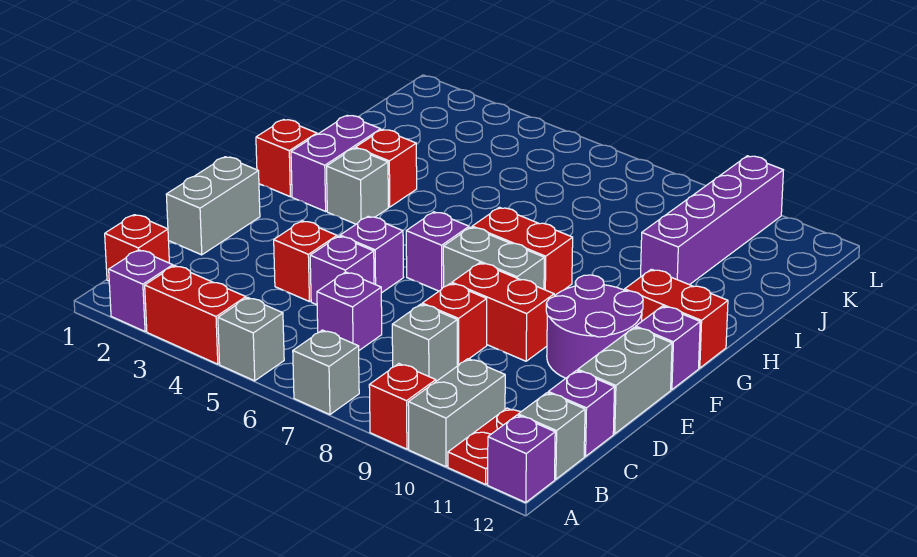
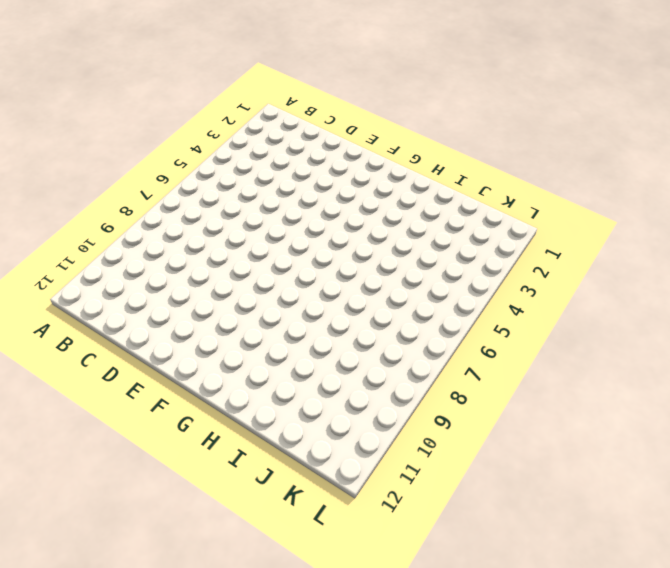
none -> purple brick A2 level 1
none -> red brick A3:A4 level 1
none -> grey brick A5 level 1
none -> grey brick A7 level 1

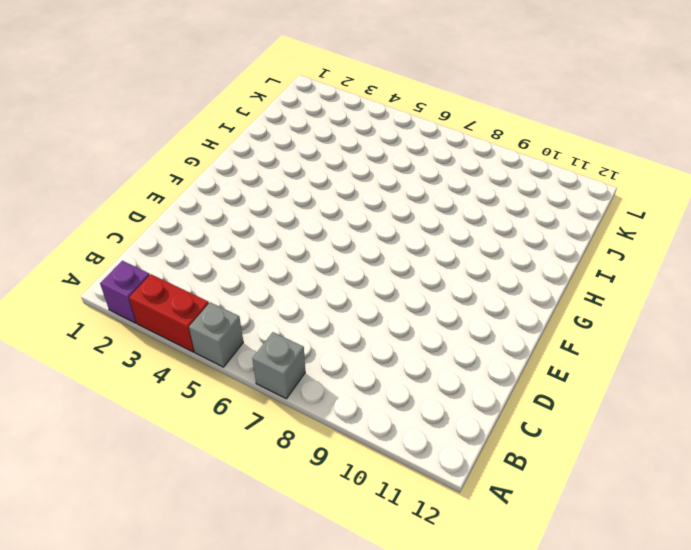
none -> red brick A9 level 1
none -> grey brick A10:B10 level 1
none -> red plate A11:B11 level 1
none -> purple brick A12 level 1

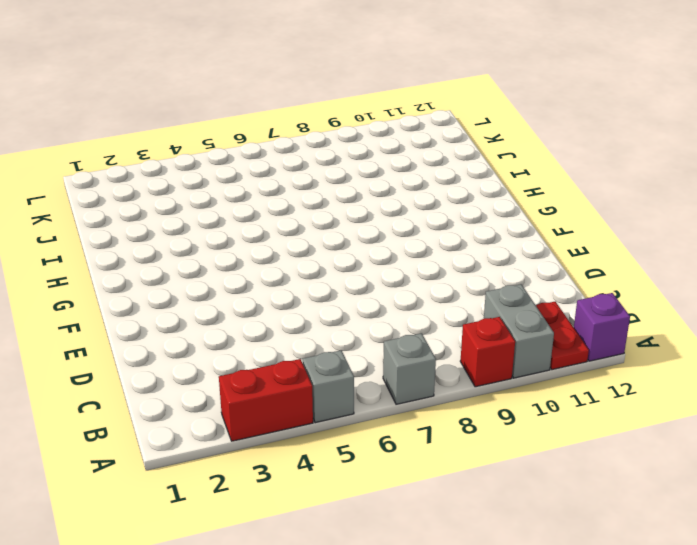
none -> purple brick A2 level 1
none -> red brick B1 level 1
none -> grey brick B12 level 1
none -> purple brick C6 level 1

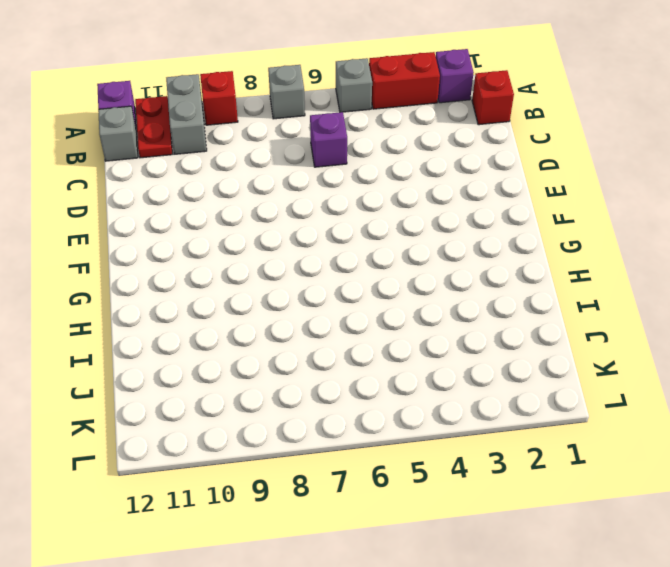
none -> grey brick C8 level 1
none -> purple brick C12 level 1
none -> grey brick D1:E1 level 1
none -> red brick D4 level 1

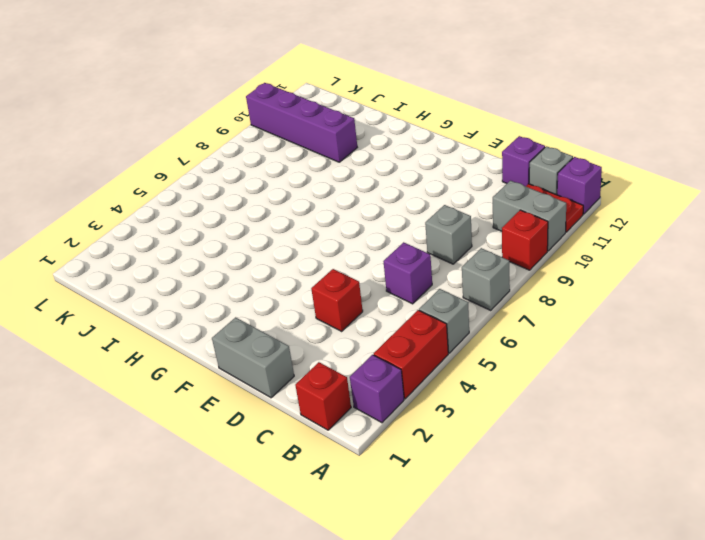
none -> purple brick D5 level 1
none -> red brick D8 level 1
none -> grey brick D12:E12 level 1
none -> purple brick E5 level 1

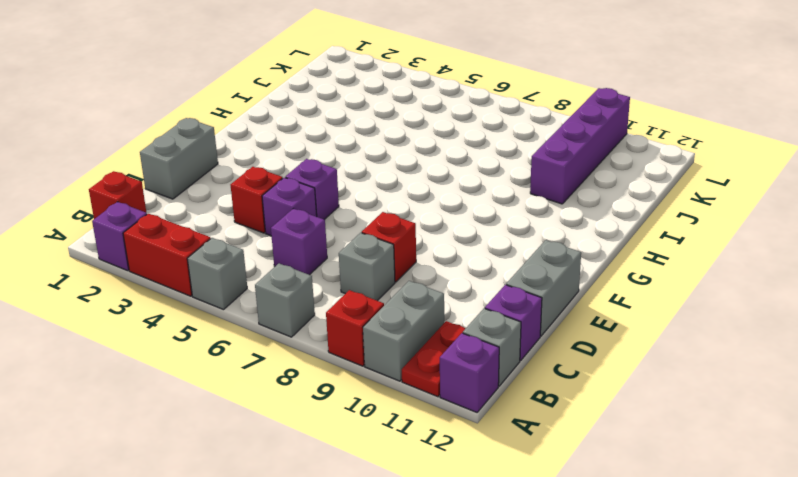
none -> red brick E8:E9 level 1
none -> purple round brick E10:F11 level 1
none -> purple brick F6 level 1
none -> grey brick F7:F8 level 1

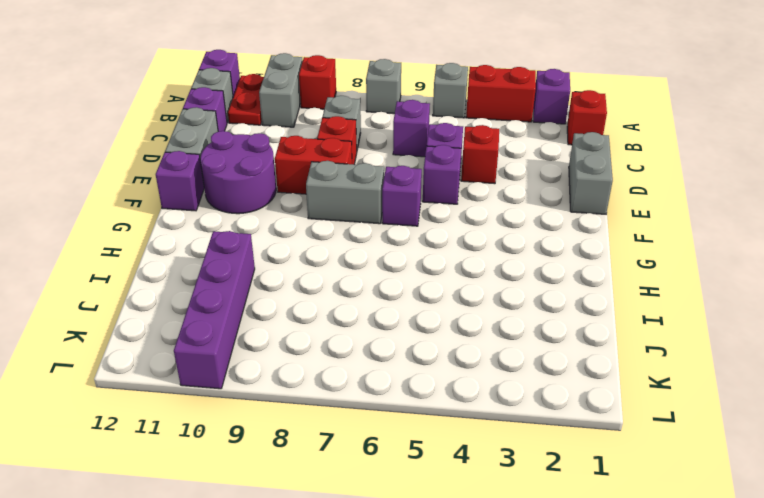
none -> red brick G1 level 1
none -> purple brick G2:H2 level 1
none -> grey brick G3 level 1
none -> red brick G7:G8 level 1

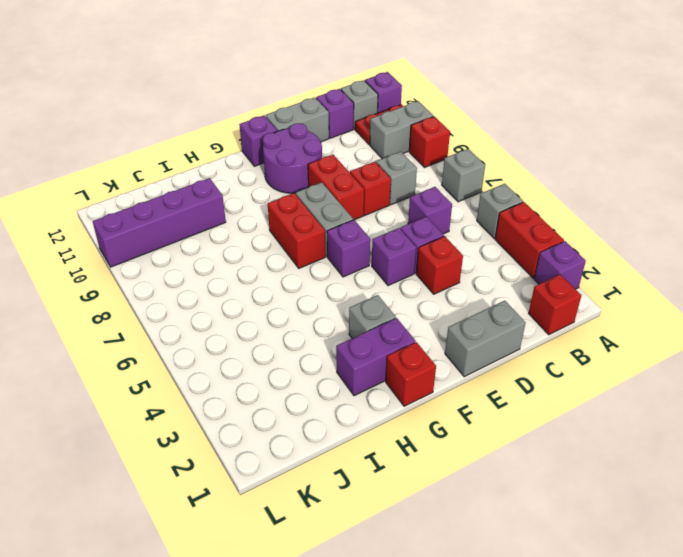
none -> red brick G11:G12 level 1
none -> red brick H3 level 1

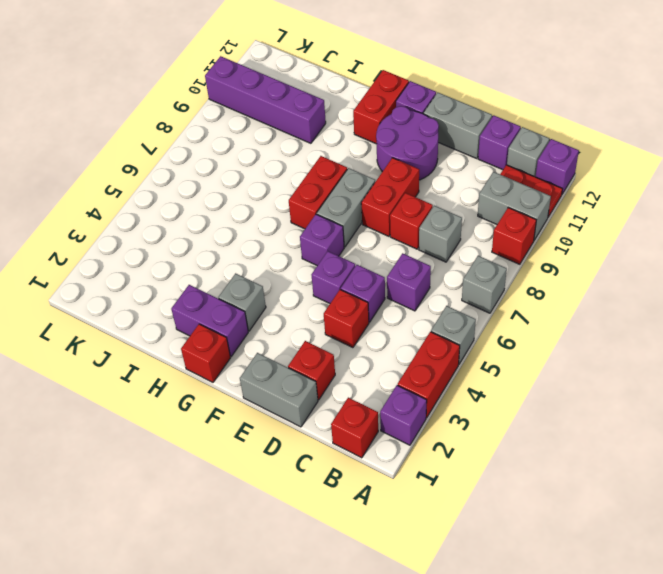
red brick D2 level 1 -> red brick H3 level 1

